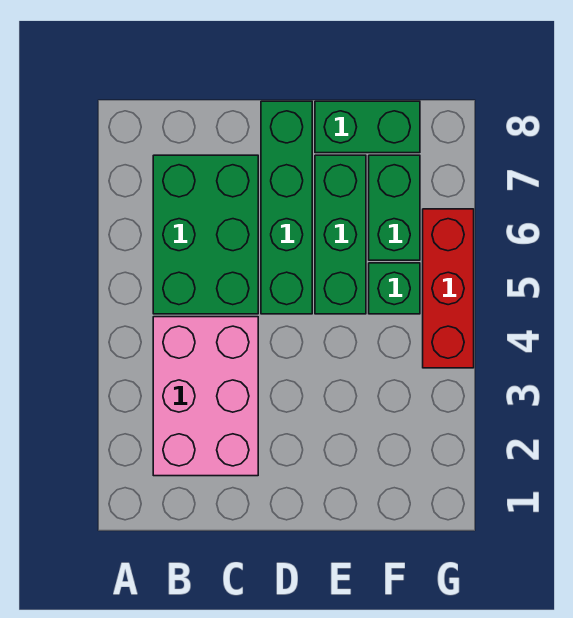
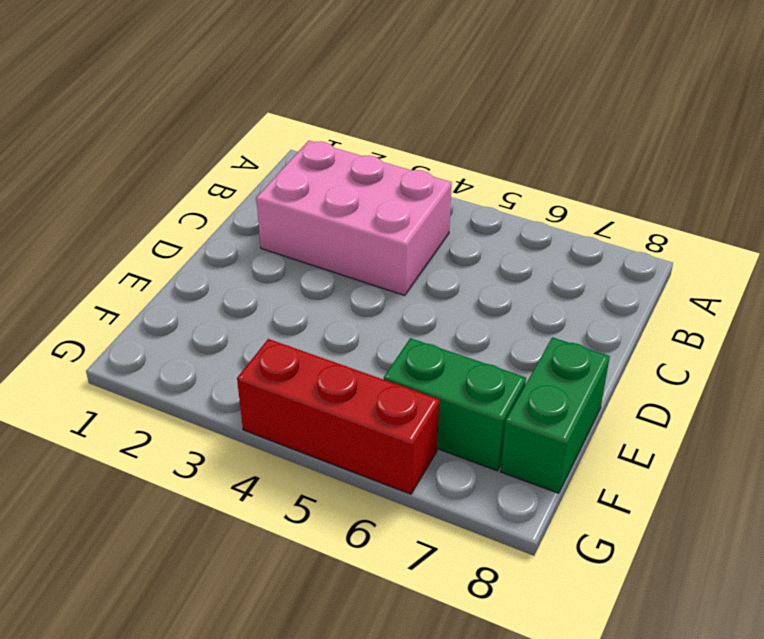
none -> green brick B5:C7 level 1
none -> green brick D5:D8 level 1

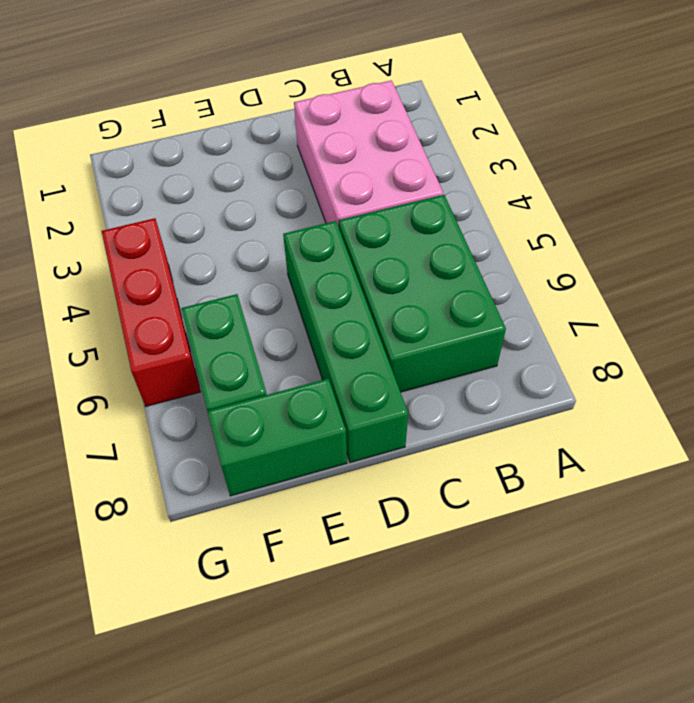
none -> green brick E5:E7 level 1
none -> green brick F5 level 1

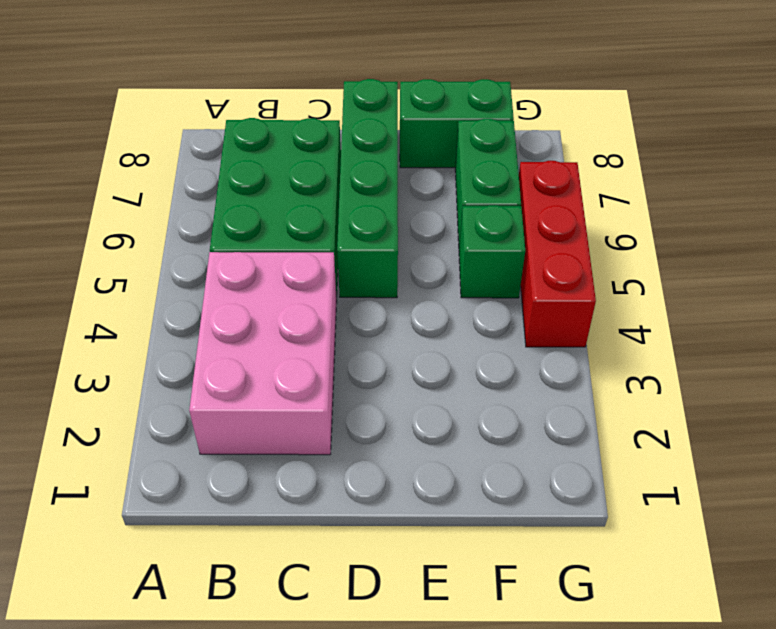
none -> green brick E5:E7 level 1

